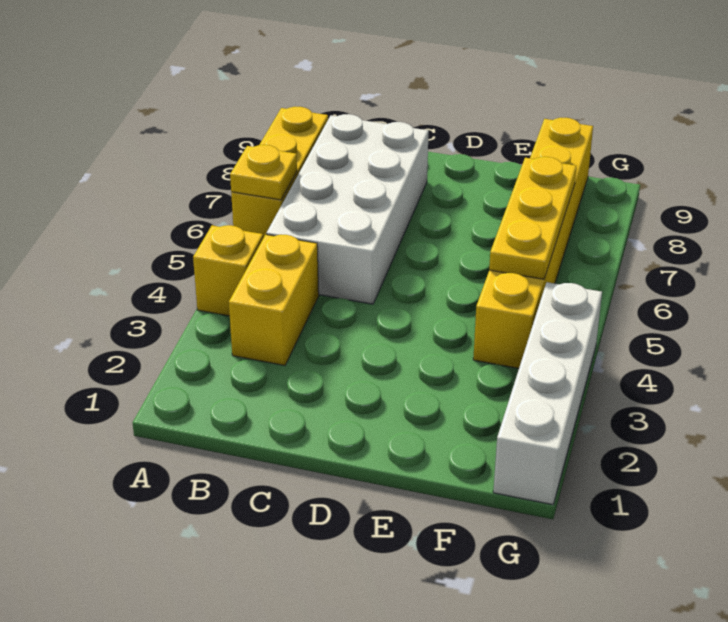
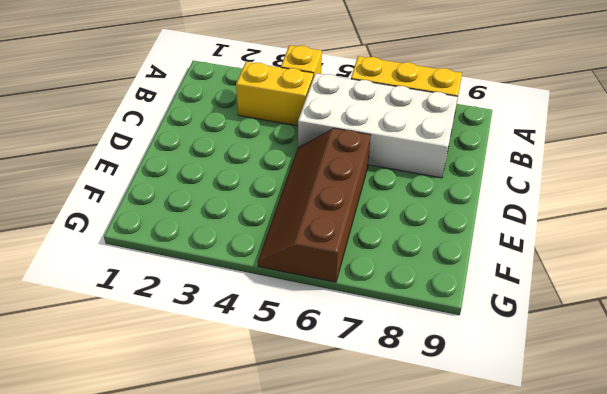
brown slope D5:G6 level 1 top 6 -> yellow brick F4:F9 level 1
none -> white brick G1:G4 level 1
none -> yellow plate A6 level 2

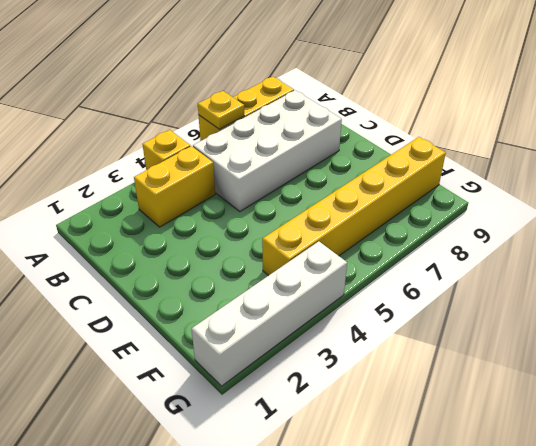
none -> yellow plate F5:F7 level 2

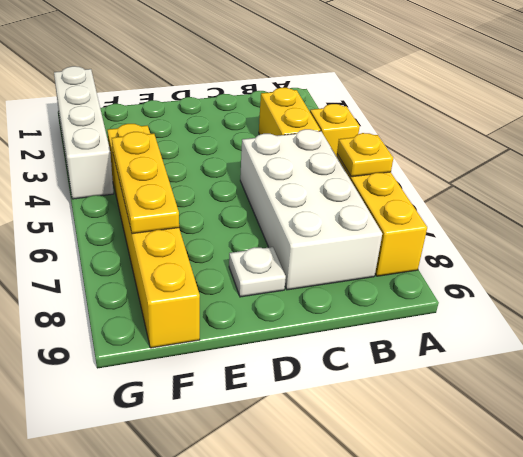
white plate D8 level 1 -> none

